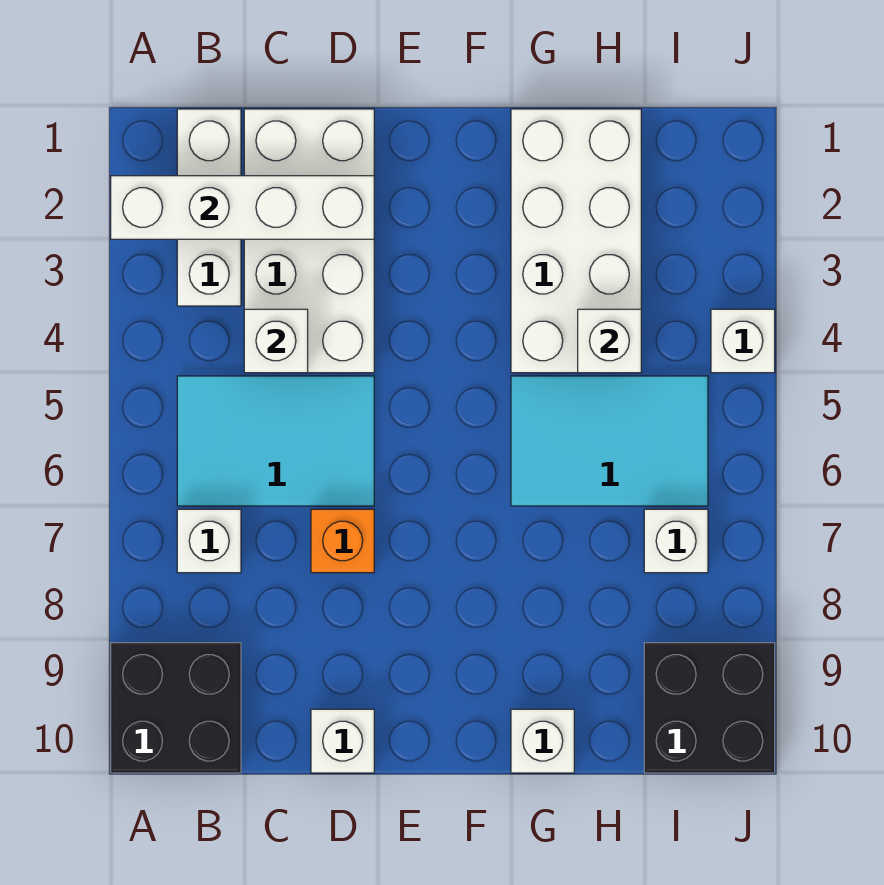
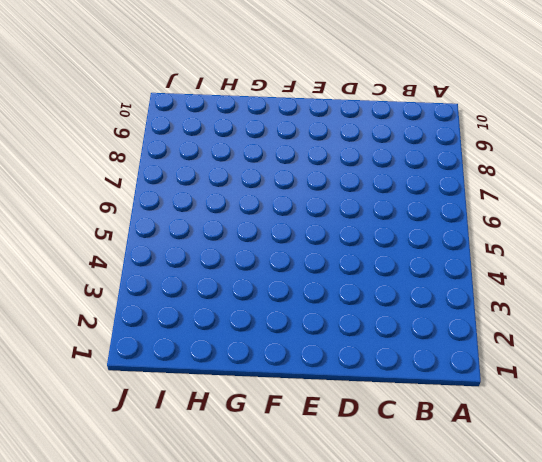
none -> black brick A9:B10 level 1
none -> white brick B1:B3 level 1
none -> cyan tile B5:D6 level 1

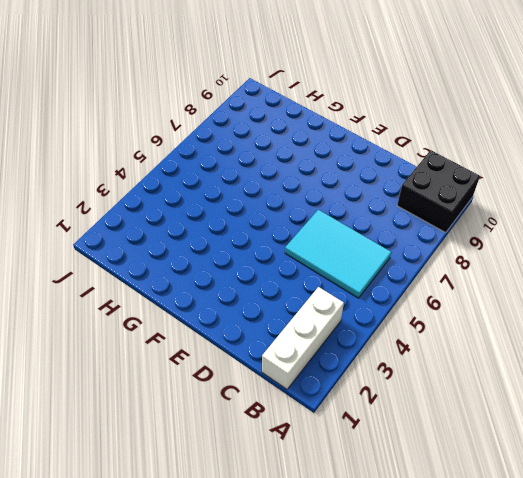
none -> white brick B7 level 1
none -> white brick C1:D4 level 1
none -> orange brick D7 level 1

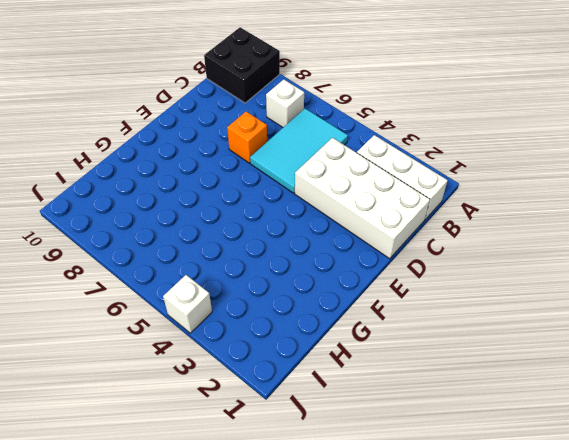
none -> white brick D10 level 1
none -> white brick G1:H4 level 1
none -> cyan tile G5:I6 level 1

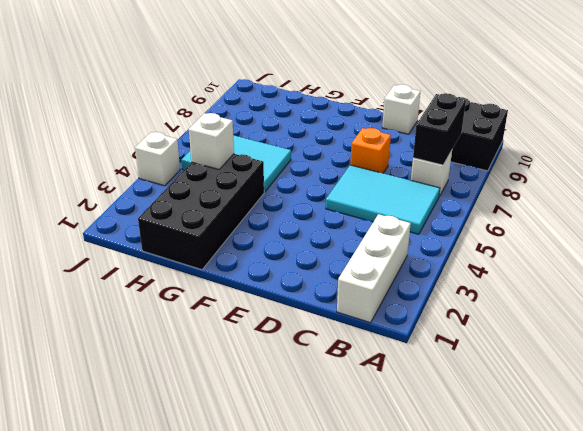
black brick B7:B8 level 2 -> none
black brick G1:H4 level 1 -> white brick G1:H4 level 1
none -> white brick C1:D4 level 1
none -> white brick G10 level 1
none -> white brick I7 level 1

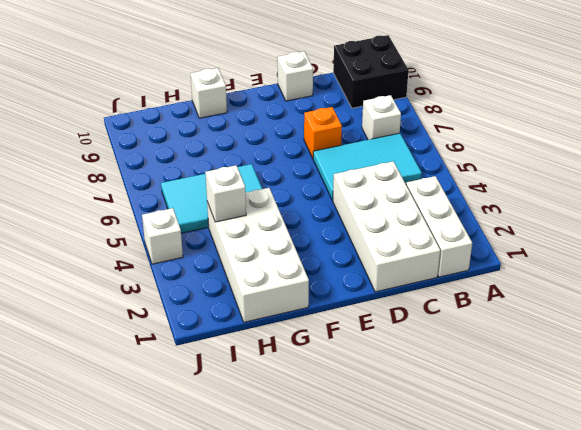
none -> white brick I7 level 1
none -> black brick I9:J10 level 1
none -> white brick A2:D2 level 2

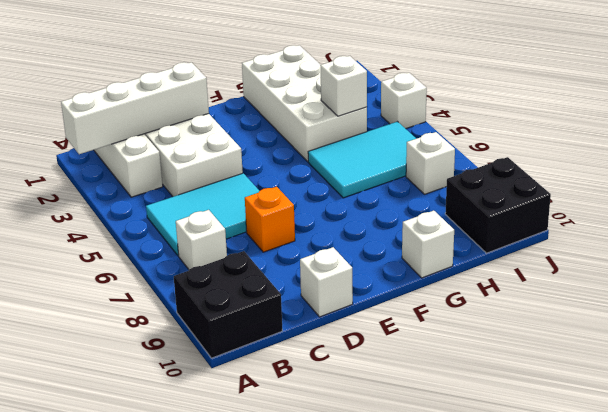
none -> white brick C4 level 2

